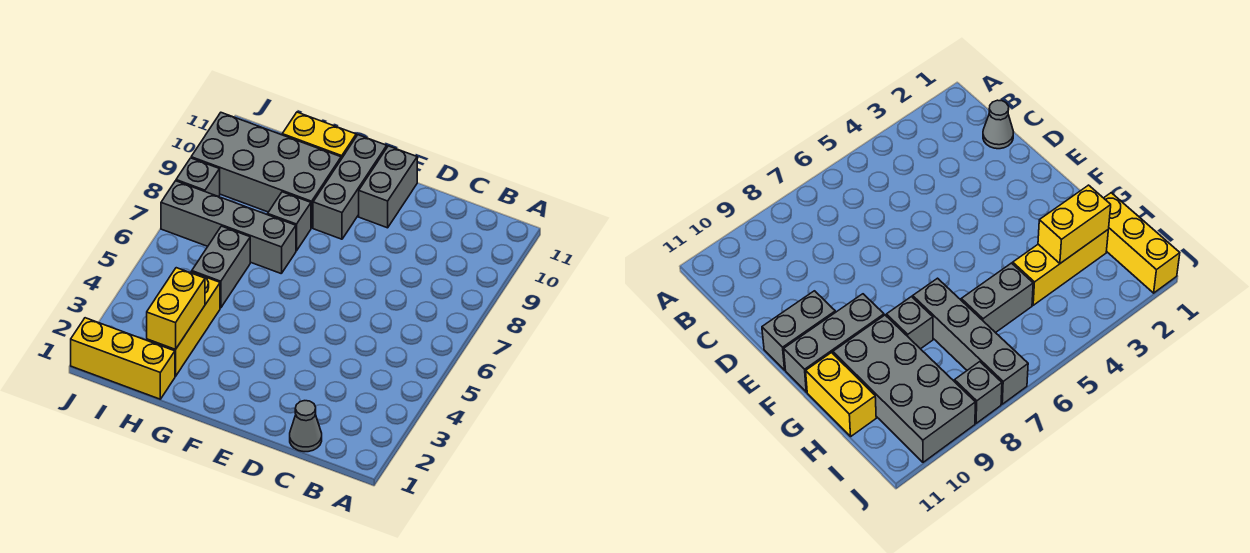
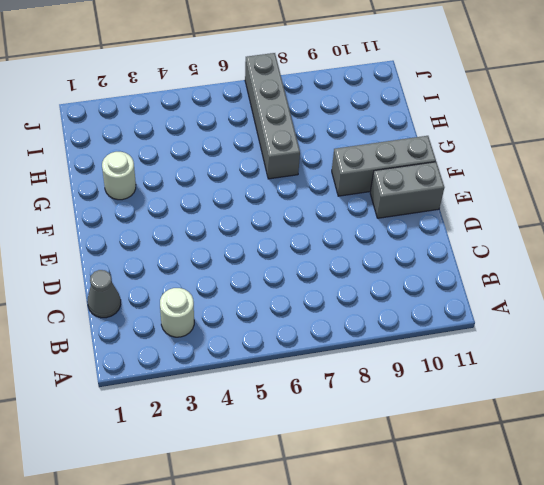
white round brick B3 level 1 -> none
white round brick G2 level 1 -> none
none -> grey brick G8 level 1
none -> grey brick G9:J10 level 1
none -> yellow brick G11:H11 level 1

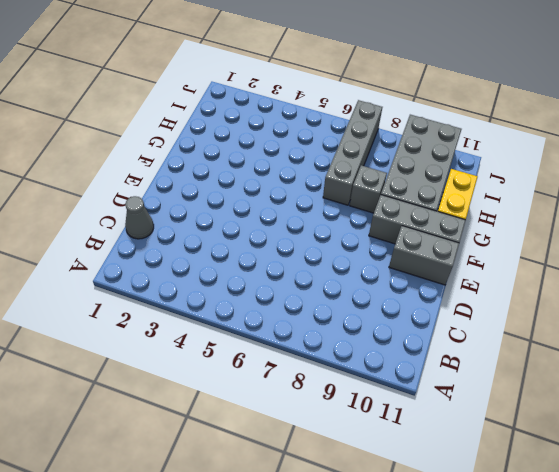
none -> yellow brick H1:J1 level 1
none -> yellow brick H2:H4 level 1
none -> grey brick H5:H6 level 1

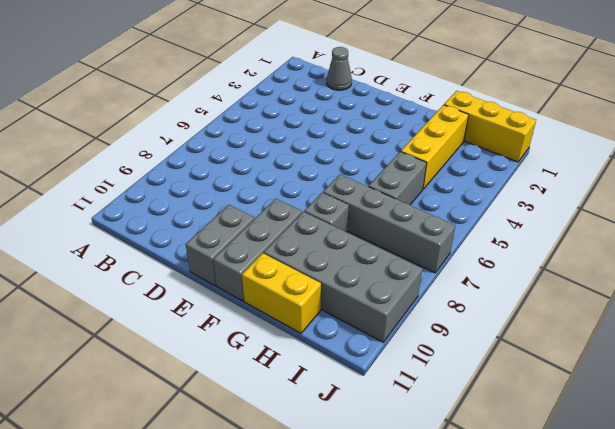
none -> grey brick J8 level 1
none -> yellow brick H2:H3 level 2

